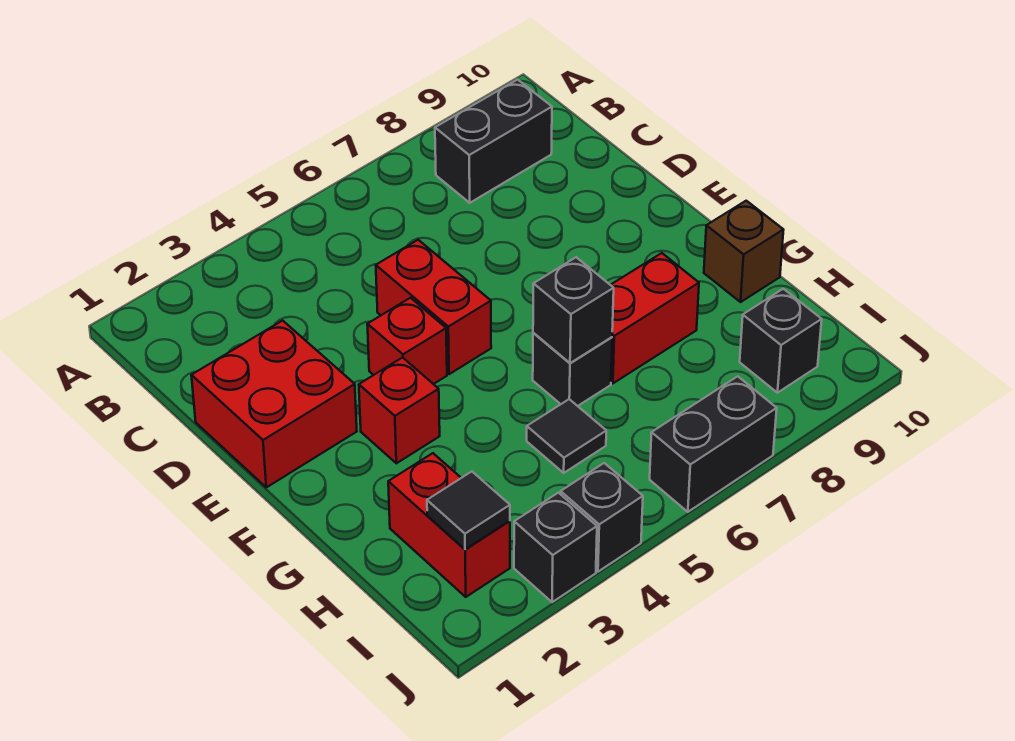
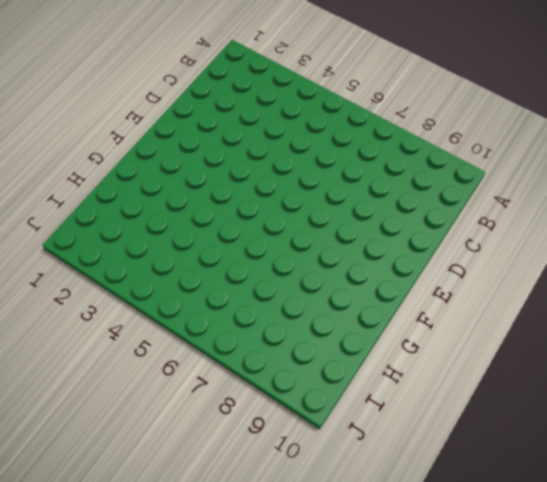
none -> black brick B8:B9 level 1
none -> red brick D1:E2 level 1
none -> red brick D5:E5 level 1

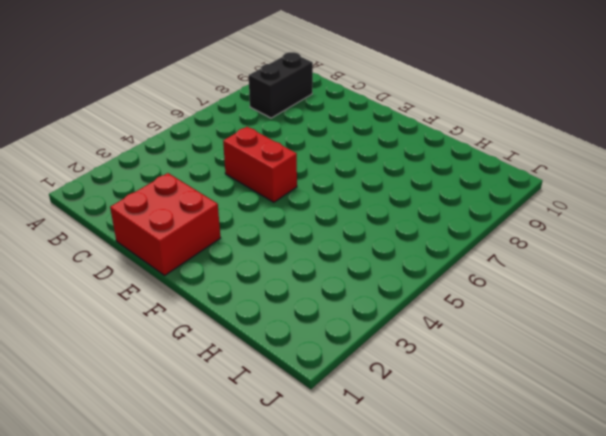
none -> red brick E4 level 1
none -> red brick F3 level 1
none -> black brick G6 level 1

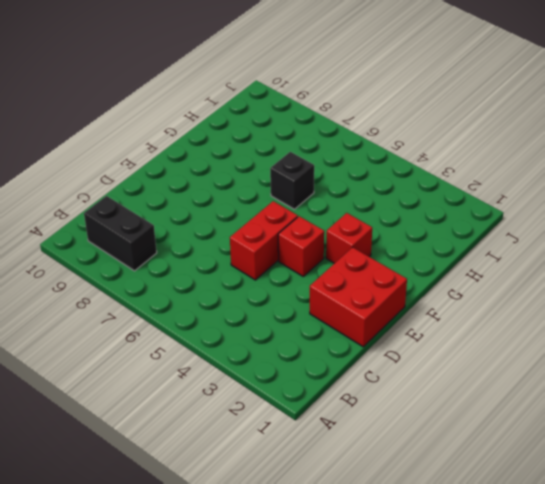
none -> red brick G7:G8 level 1
none -> brown brick G10 level 1
none -> red brick H2:I2 level 1

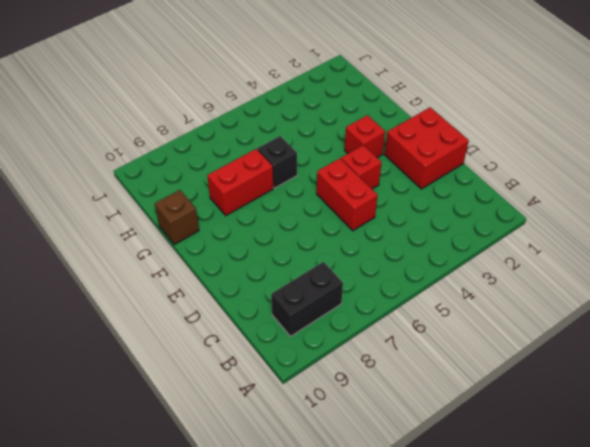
none -> red brick H2:I2 level 1
none -> black tile H5 level 1
none -> black brick I9 level 1

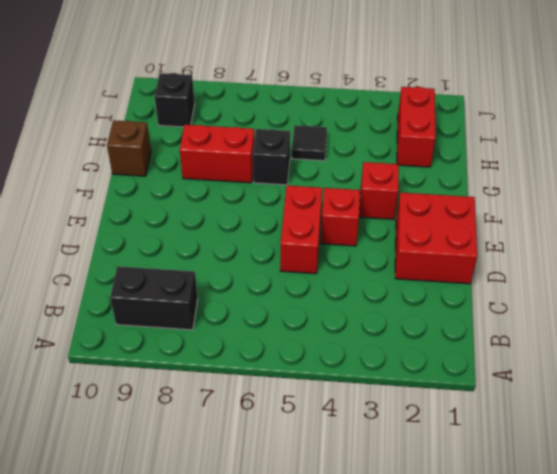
none -> black brick J3 level 1
none -> black brick J4 level 1
none -> black brick J6:J7 level 1

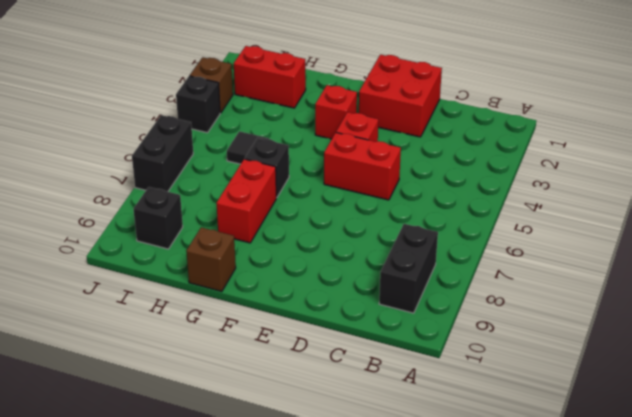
brown brick J3 level 1 -> black brick J3 level 1
none -> black brick G6 level 2
none -> black tile I2 level 2

